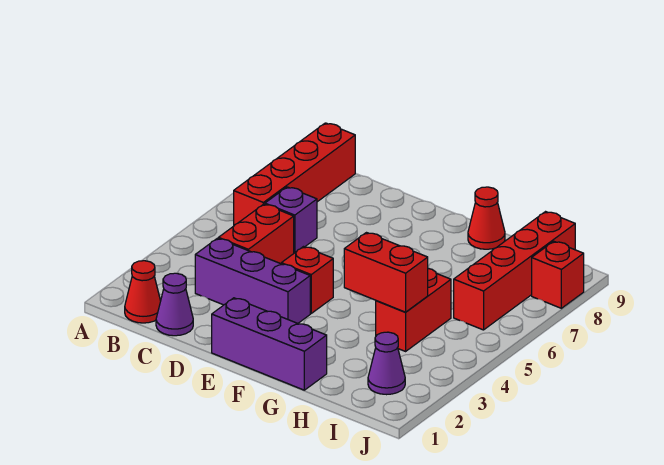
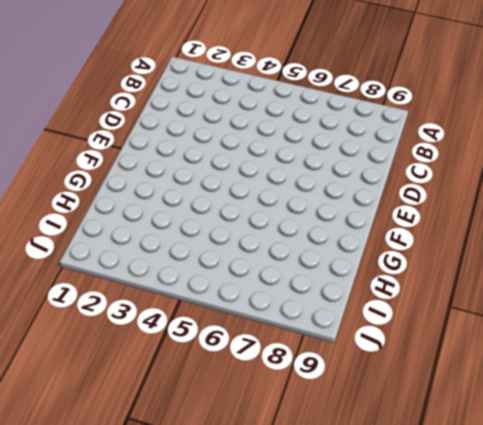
none -> red cone B1 level 1
none -> red brick B6:B9 level 1
none -> purple cone C1 level 1

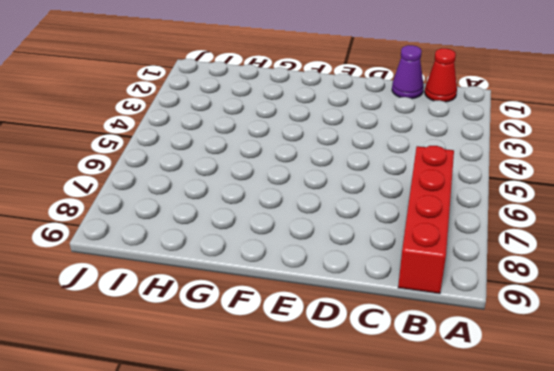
none -> purple brick C3:E3 level 1
none -> red brick C4:C5 level 1
none -> purple brick C6 level 1

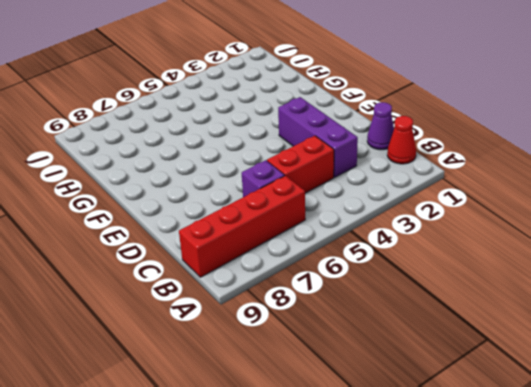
none -> purple brick E1:G1 level 1
none -> red brick E4 level 1
none -> red cone G9 level 1

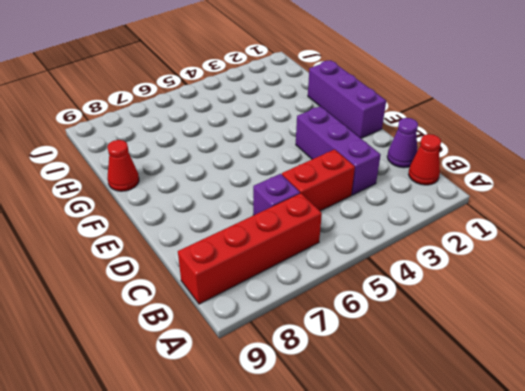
none -> red brick E4 level 1
none -> red brick H4:H5 level 1
none -> purple cone I2 level 1

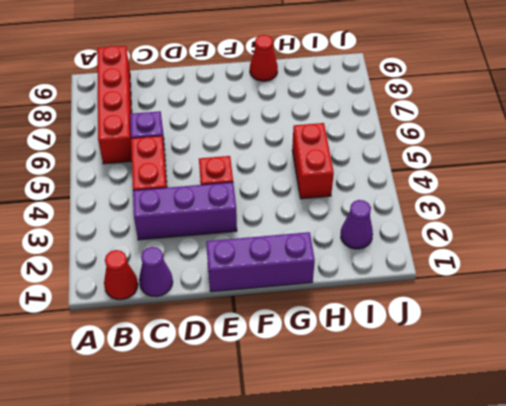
none -> red brick I6:I9 level 1
none -> red brick J8 level 1
none -> red brick G4:H4 level 2

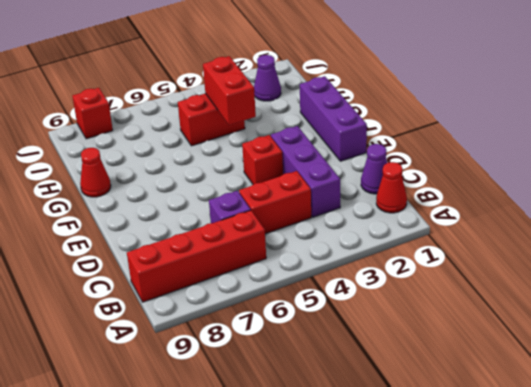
none -> red brick I6:I9 level 1

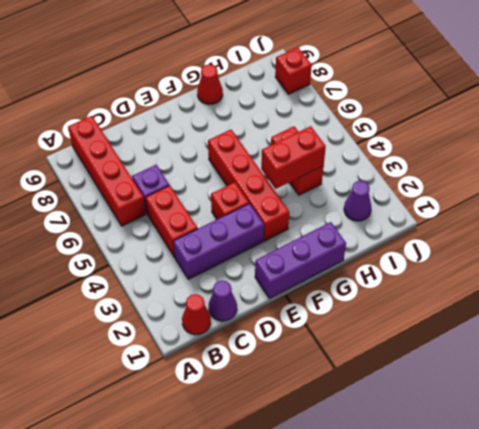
red brick F3:F6 level 1 -> red brick I6:I9 level 1

